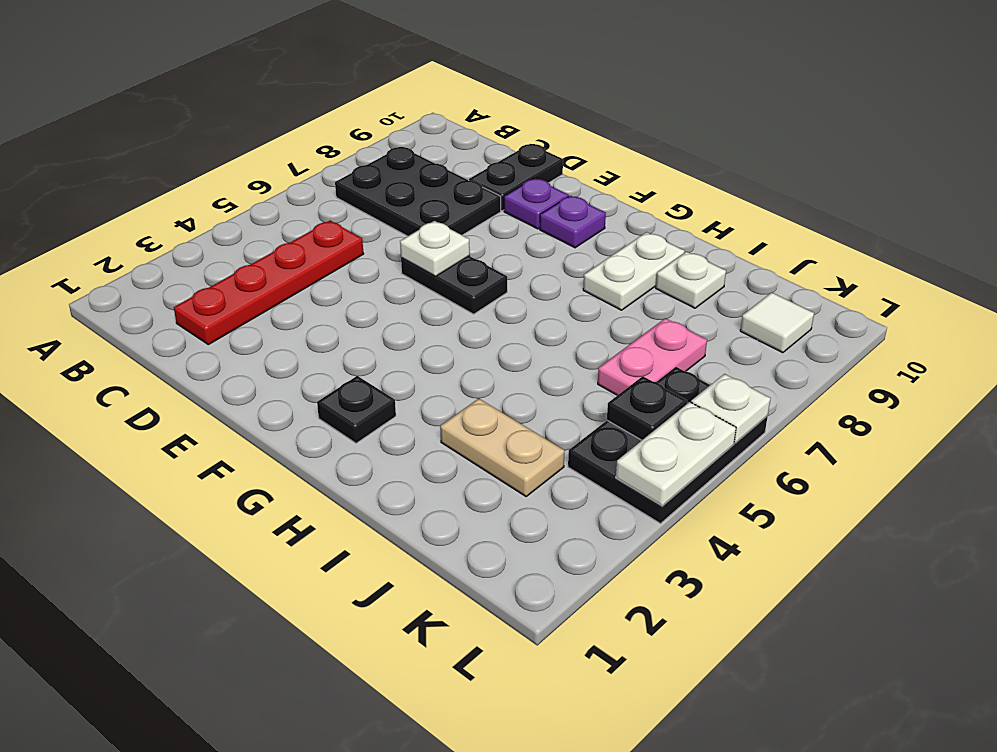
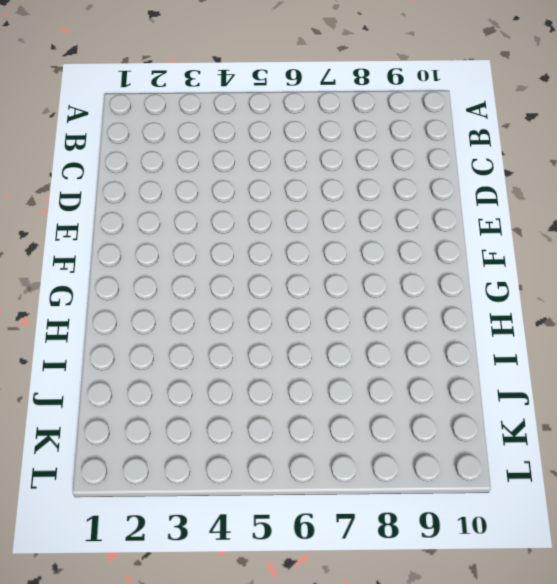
none -> black plate B7:D8 level 1
none -> red plate C2:C5 level 1
none -> black plate D9:D10 level 1

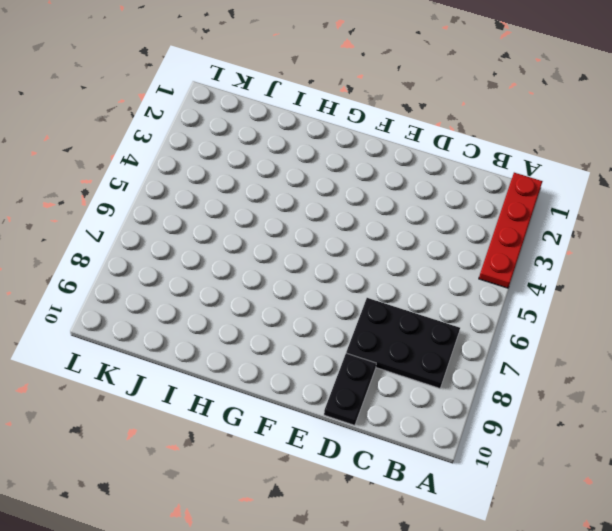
red plate A1:A4 level 1 -> red plate C2:C5 level 1
none -> black plate E6:F6 level 1
none -> purple plate E9 level 1
none -> purple plate F9 level 1

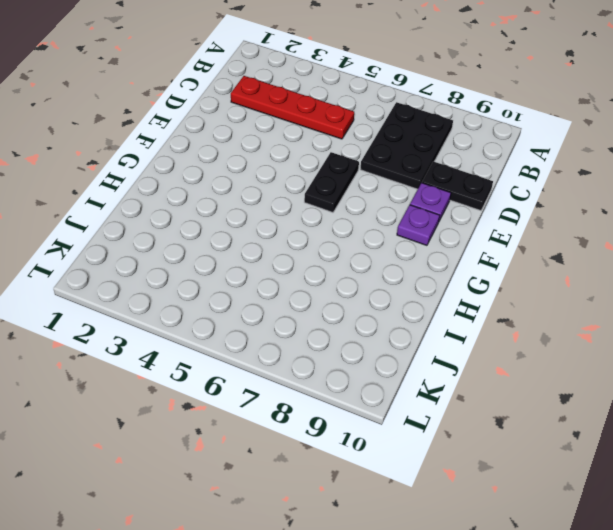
none -> black plate G2 level 1
none -> white plate H8:H9 level 1
none -> tan plate I3:J3 level 1

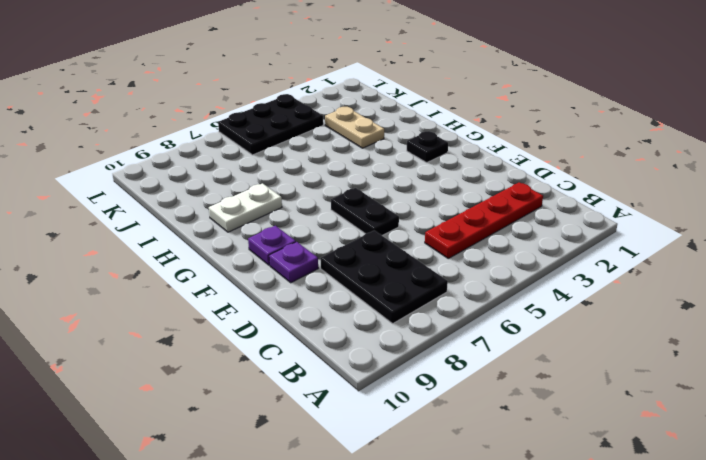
none -> black plate D9:D10 level 1
none -> white plate I9 level 1
none -> pink plate J6:J7 level 1

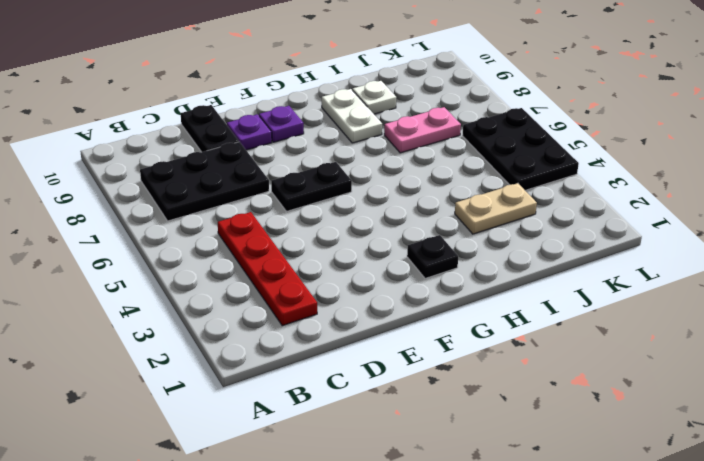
pink plate I7:J7 level 1 -> pink plate J6:J7 level 1
none -> white tile K9 level 1
none -> white plate E6 level 2
none -> black plate K5 level 2

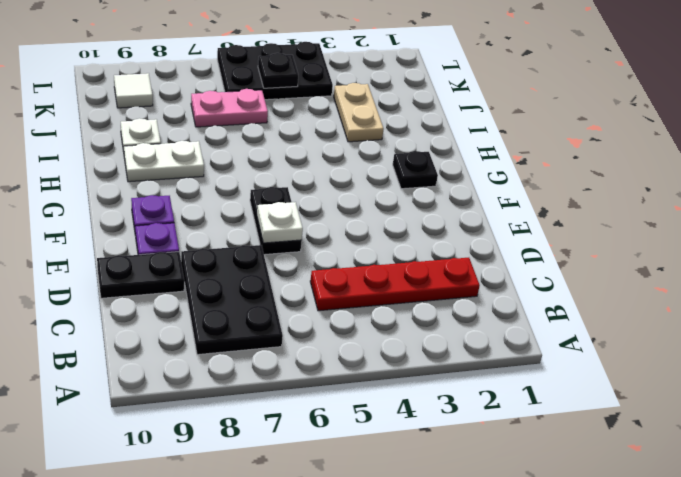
none -> white plate L4:L5 level 2
none -> white plate L6 level 2

